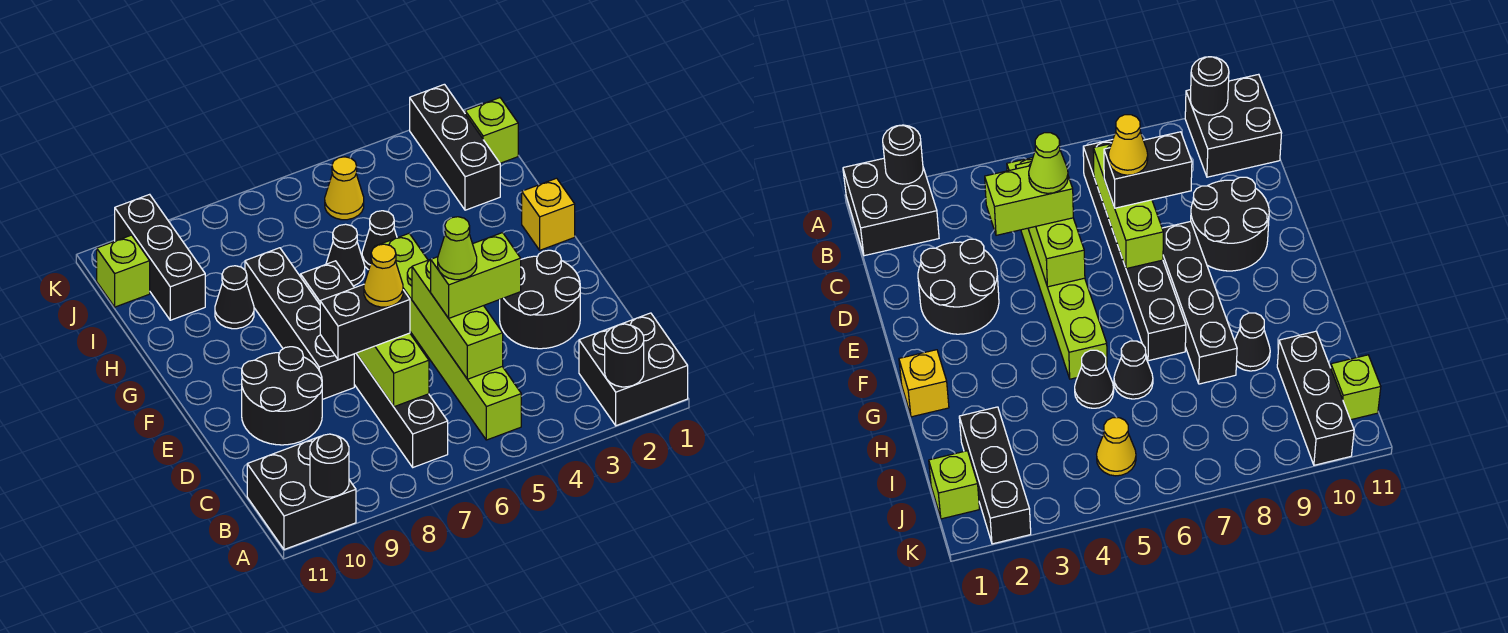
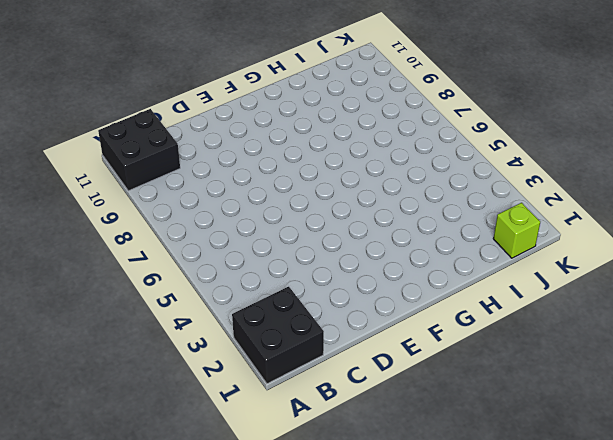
none -> lime brick B5:G5 level 1
none -> black brick B7:G7 level 1
none -> black round brick D2:E3 level 1

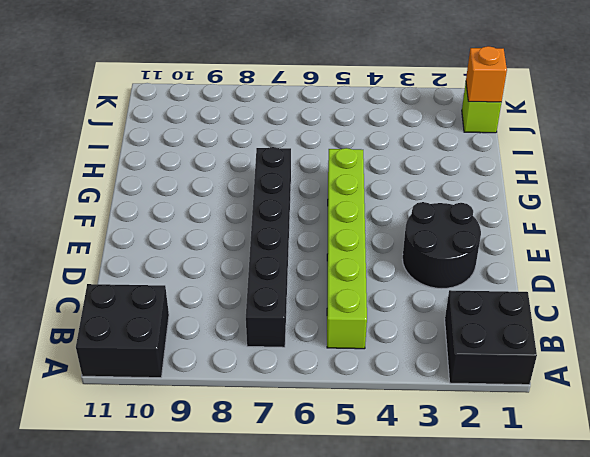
orange brick J1 level 2 -> none
none -> black round brick D9:E10 level 1
none -> black brick E8:H8 level 1
none -> yellow brick G1 level 1

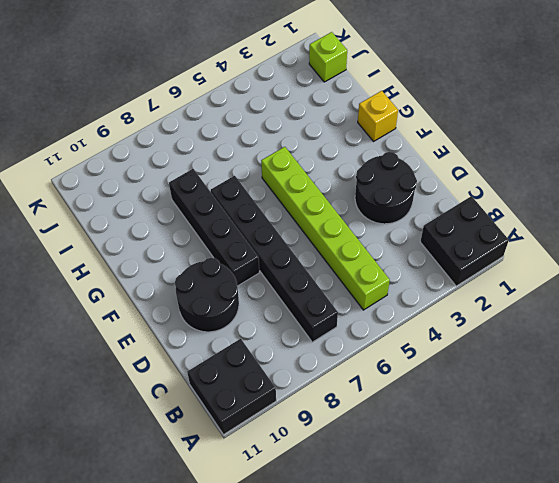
none -> black cone H5 level 1
none -> black cone H6 level 1
none -> black cone H9 level 1

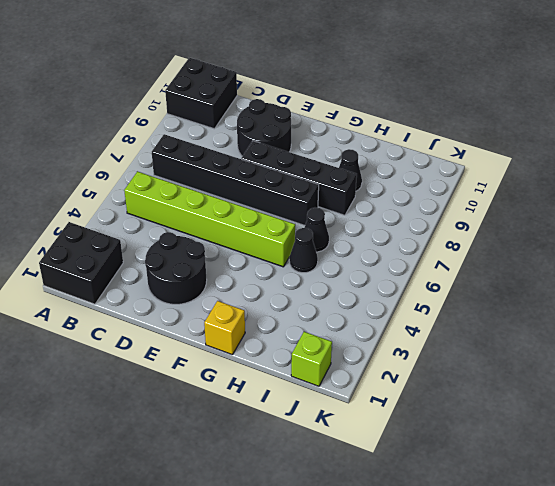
none -> black brick I2:K2 level 1
none -> black brick I10:K10 level 1
none -> yellow cone J5 level 1

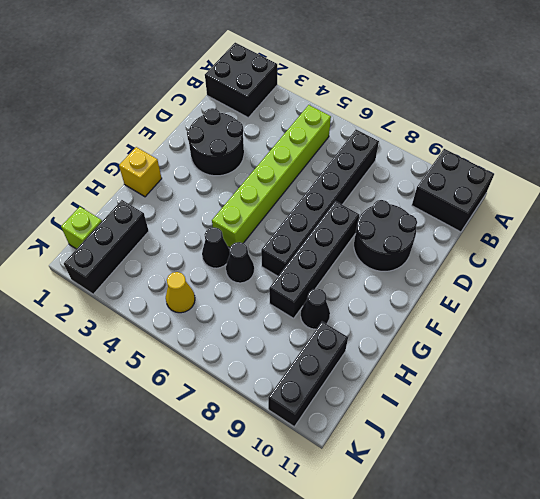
none -> lime brick J11 level 1
none -> black round brick A2 level 2
none -> black round brick A10 level 2

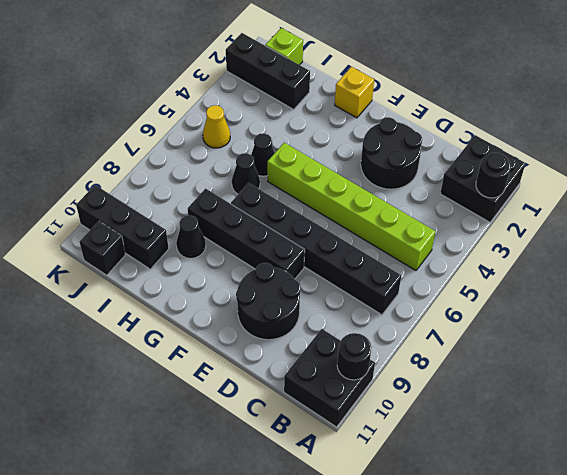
black brick J11 level 1 -> lime brick J11 level 1
none -> lime brick C5:E5 level 2
none -> lime brick C7:E7 level 2
none -> lime brick D4:D5 level 3

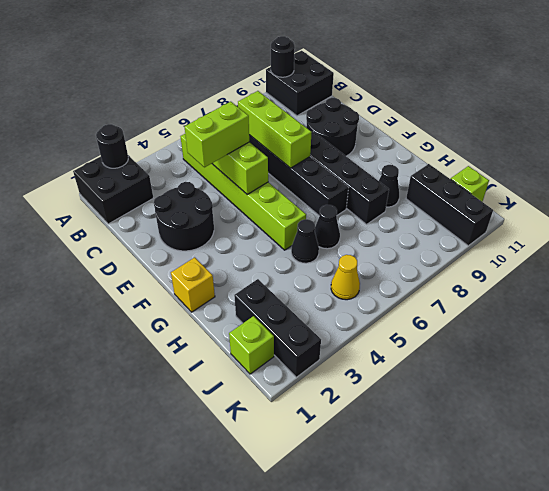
none -> black brick D7:D8 level 3
none -> lime cone D5 level 4
none -> yellow cone D7 level 4

